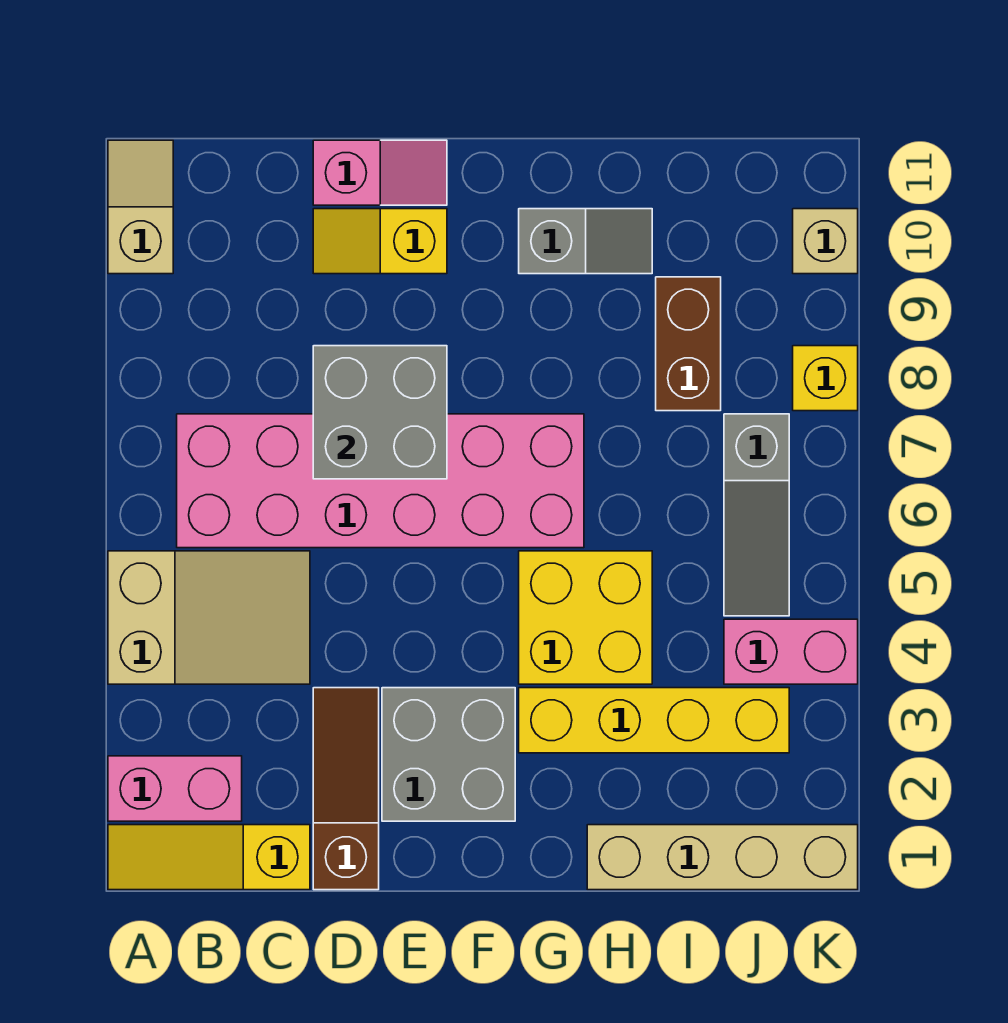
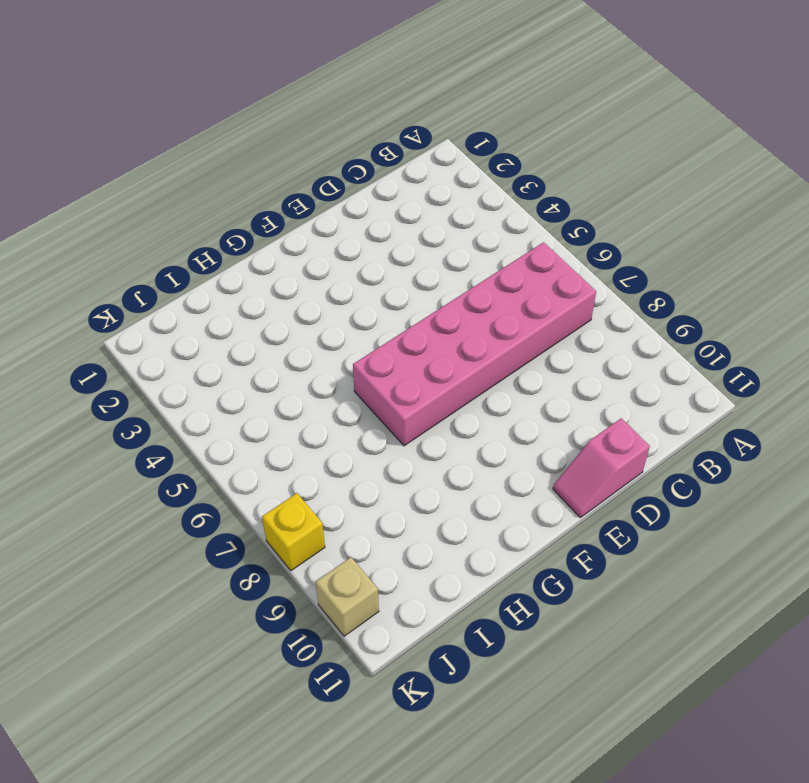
none -> yellow slope A1:C1 level 1 top C
none -> pink brick A2:B2 level 1
none -> tan slope A4:C5 level 1 top A

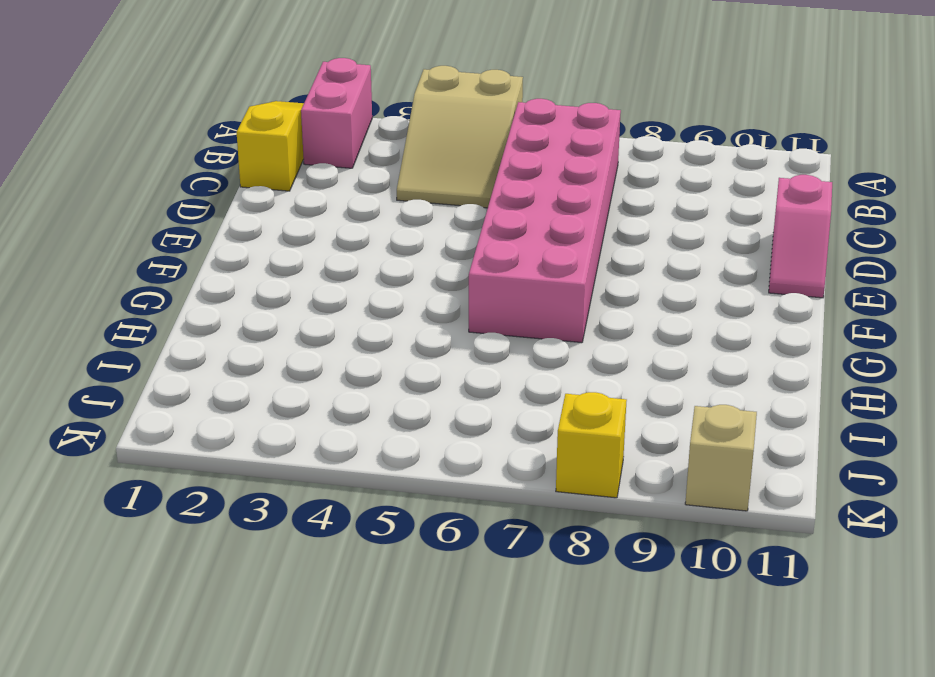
none -> tan slope A10:A11 level 1 top 10
none -> brown slope D1:D3 level 1 top 1
none -> yellow slope D10:E10 level 1 top E

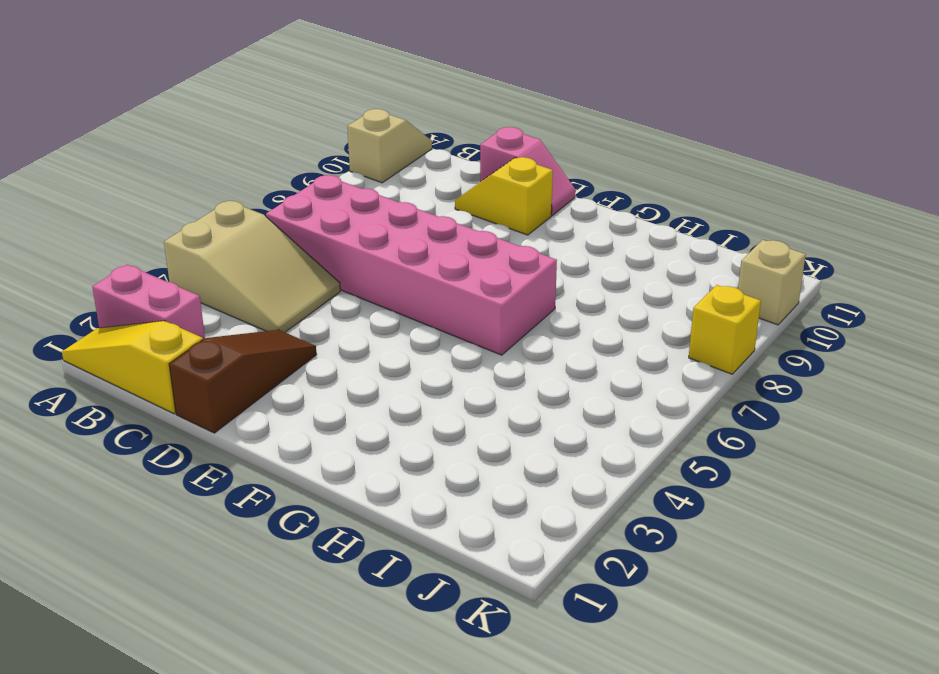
none -> grey brick E2:F3 level 1
none -> yellow brick G3:J3 level 1
none -> yellow brick G4:H5 level 1

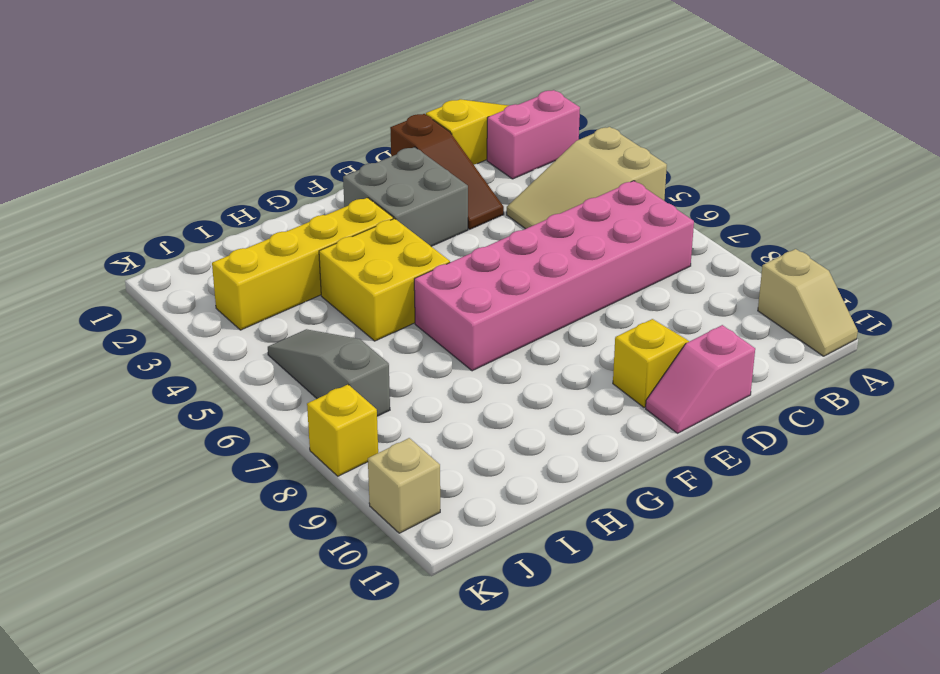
none -> grey slope G10:H10 level 1 top G
none -> tan brick H1:K1 level 1
none -> brown brick I8:I9 level 1

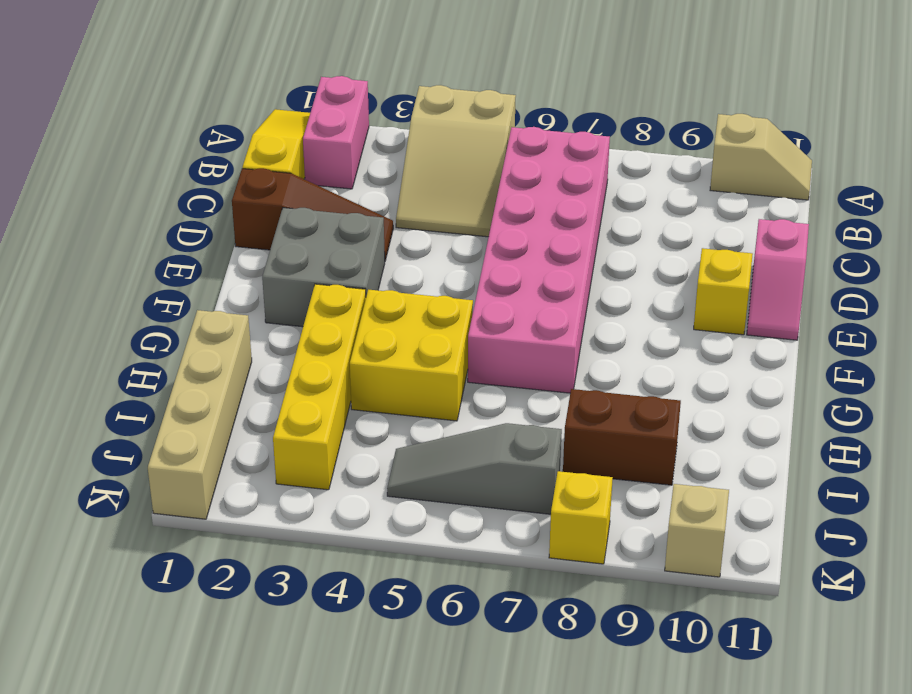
none -> grey slope G10:H10 level 1 top G
none -> pink brick J4:K4 level 1
none -> grey brick D7:E8 level 2

